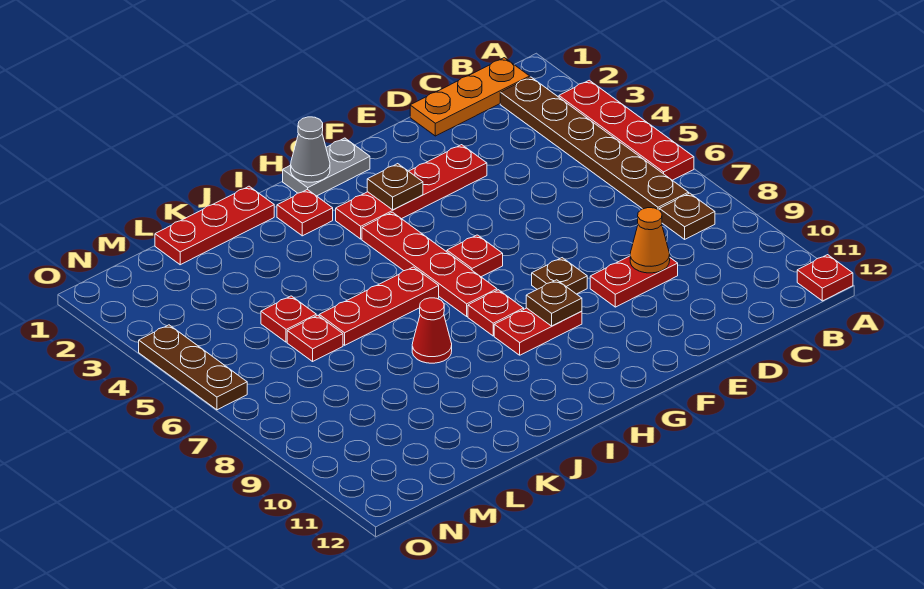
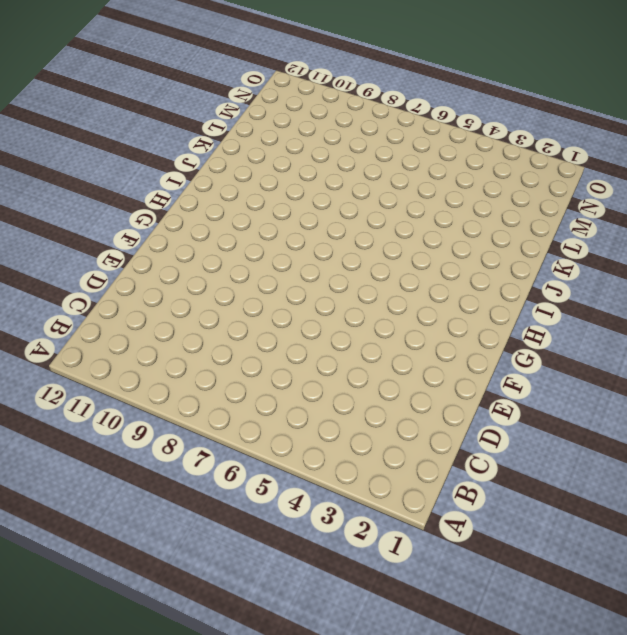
none -> red plate A3:A6 level 1
none -> red plate A12 level 1
none -> orange plate B1:D1 level 1

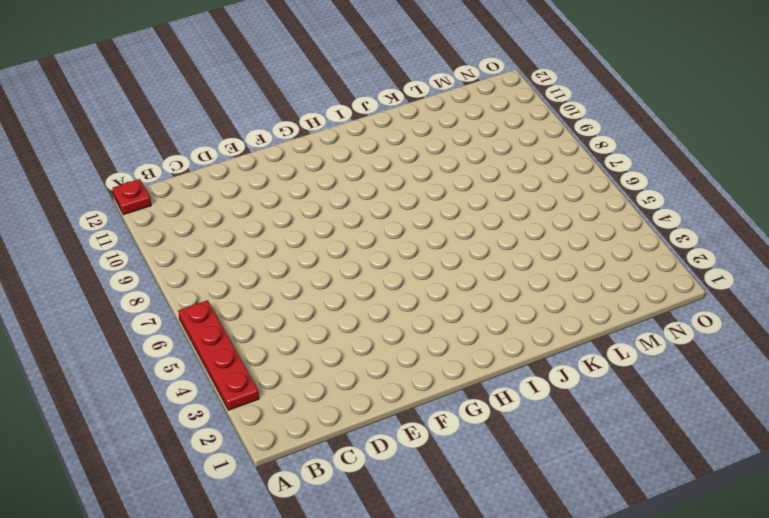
none -> orange plate B1:D1 level 1
none -> brown plate B2:B7 level 1
none -> brown plate B8 level 1

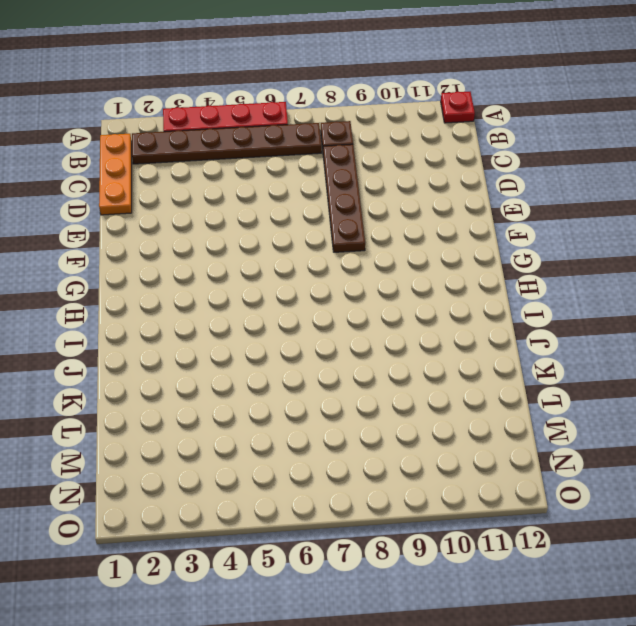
brown plate C8:F8 level 1 -> brown plate F8 level 1
none -> red plate D9:E9 level 1
none -> red plate E3:H3 level 1
none -> grey plate G1:H1 level 1

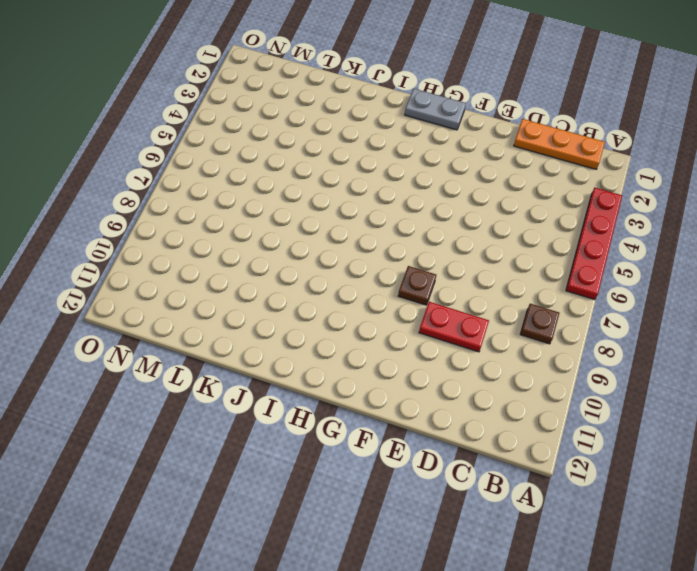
none -> red plate A12 level 1
none -> brown plate B2:B7 level 1
none -> red plate E3:H3 level 1

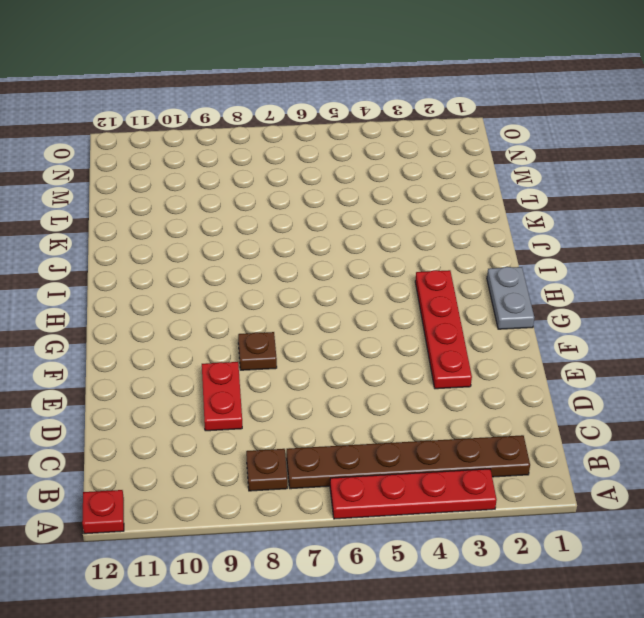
none -> orange plate B1:D1 level 1
none -> red plate G6 level 1
none -> red plate G9:H9 level 1

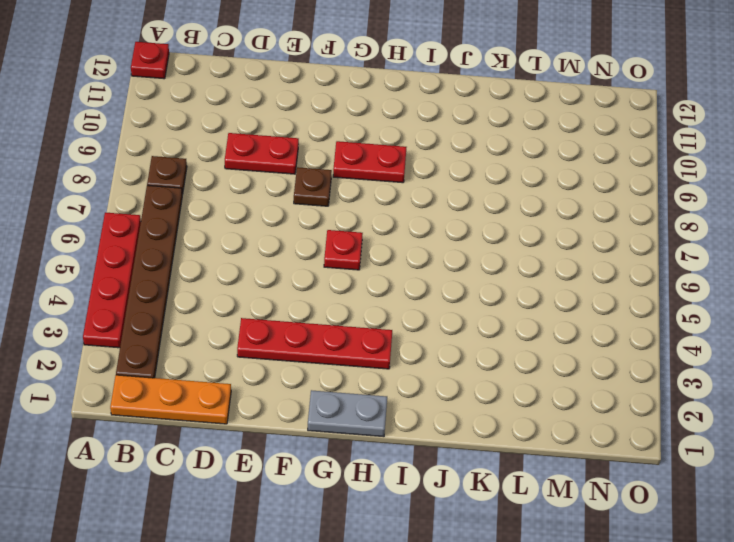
none -> red plate H4:H7 level 1
none -> red plate H8 level 1
none -> red plate I2 level 1

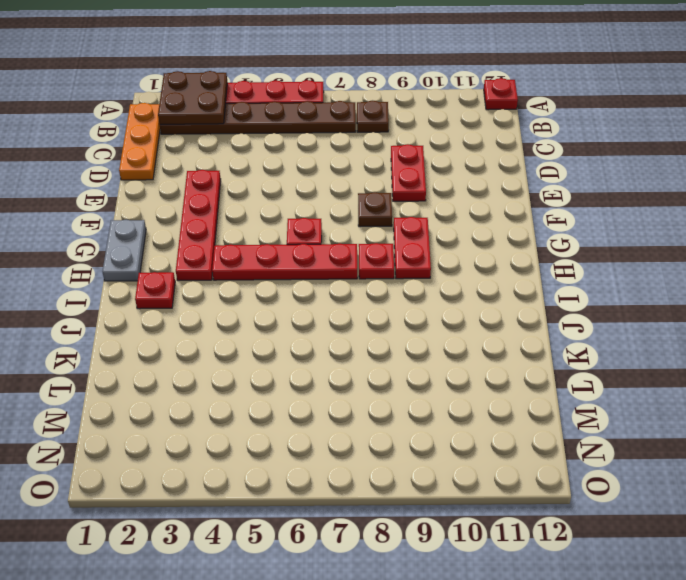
brown plate A2:B3 level 2 -> none
none -> red plate I6:K6 level 1
none -> red plate J1:L1 level 1
none -> red cone J8 level 1

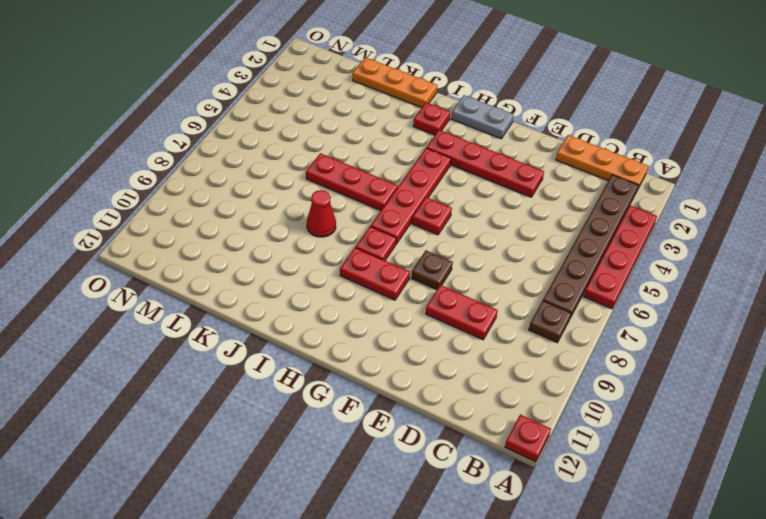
orange plate J1:L1 level 1 -> red plate J1:L1 level 1
none -> red plate L5 level 1
none -> red plate L6 level 1
none -> brown plate O4:O6 level 1

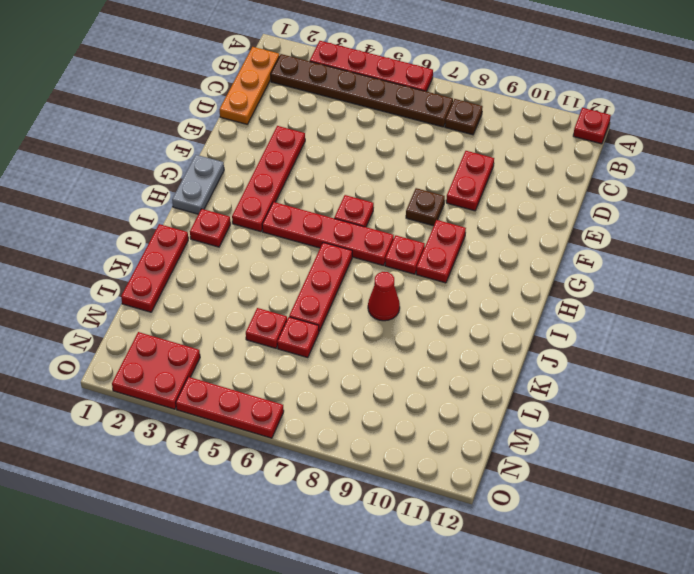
red plate N2:O3 level 1 -> none
red plate O4:O6 level 1 -> brown plate O4:O6 level 1
none -> orange cone D9 level 2
none -> brown plate G3 level 2
none -> brown plate G9 level 2

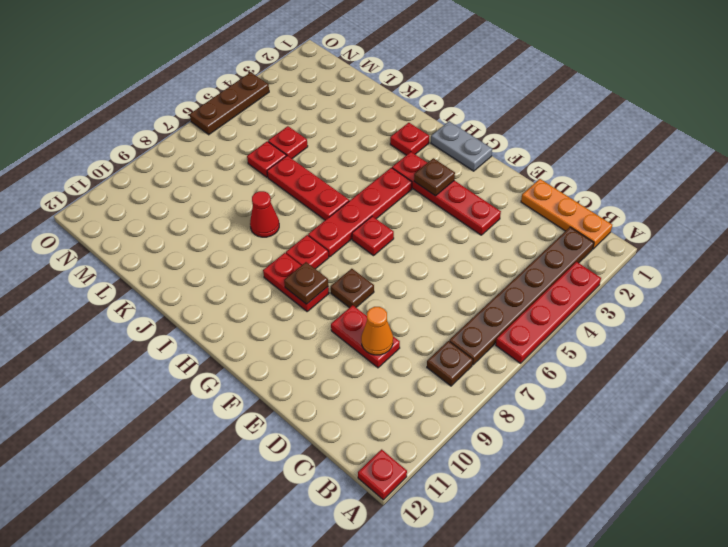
none -> red plate J1:L1 level 1
none -> grey cone H1 level 2

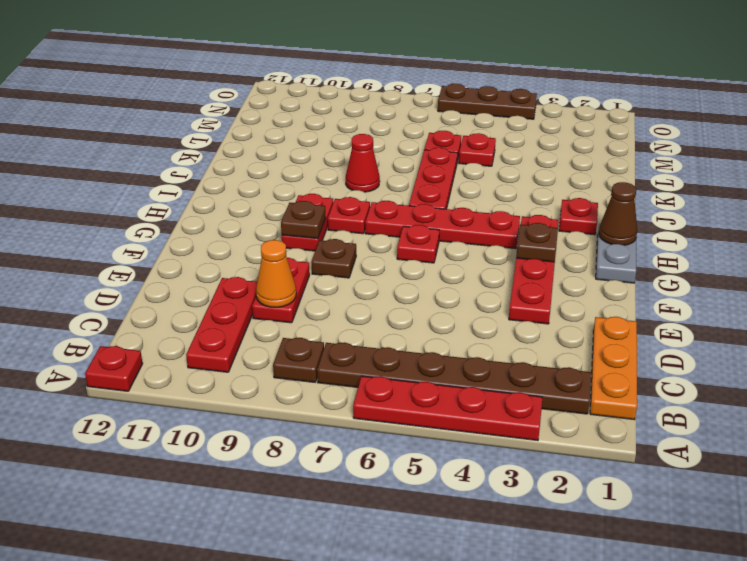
red plate B10:D10 level 1 -> red plate J1:L1 level 1
brown cone H1 level 2 -> grey cone H1 level 2

